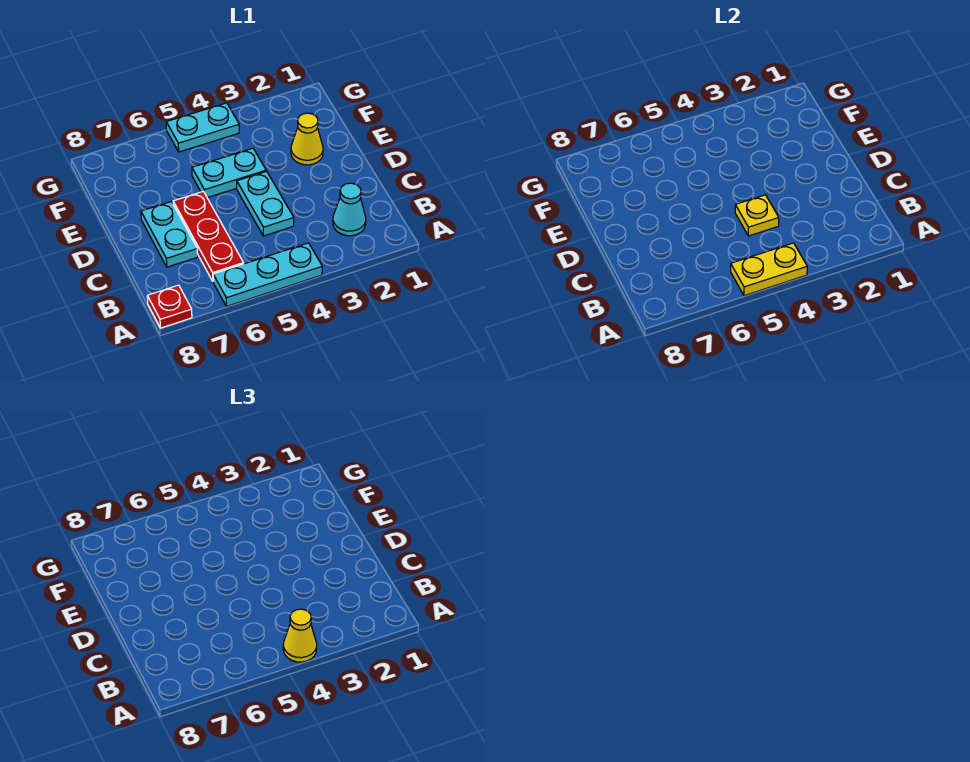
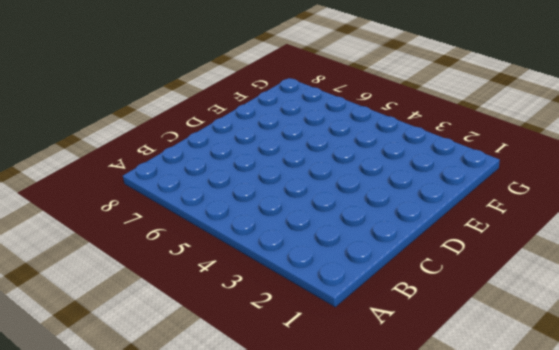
none -> cyan plate A4:A6 level 1
none -> red plate A8 level 1
none -> cyan cone B2 level 1

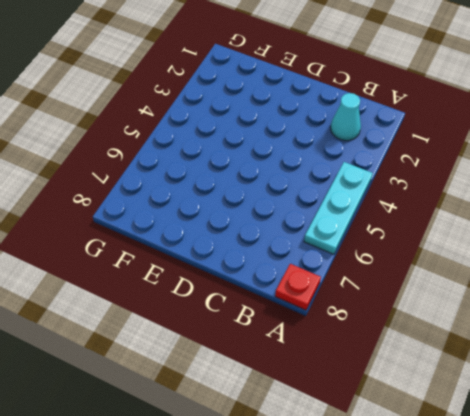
none -> red plate B6:D6 level 1
none -> cyan plate C4:D4 level 1
none -> cyan plate C7:D7 level 1

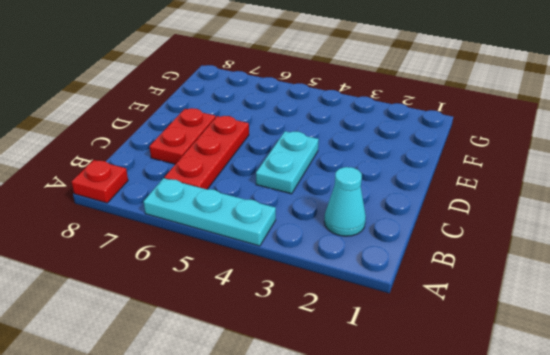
red plate C7:D7 level 1 -> cyan plate C7:D7 level 1
none -> yellow cone E2 level 1
none -> cyan plate E4:E5 level 1
none -> cyan plate G4:G5 level 1

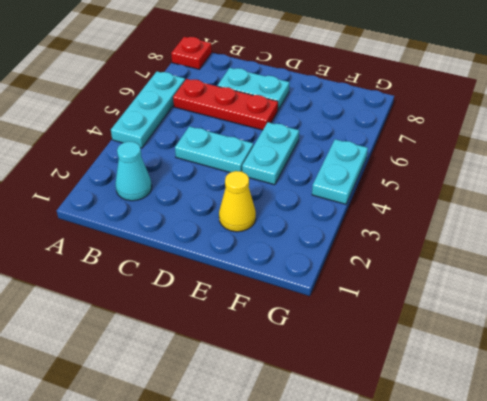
none -> yellow plate A4:A5 level 2
none -> yellow plate C4 level 2
none -> yellow cone A4 level 3

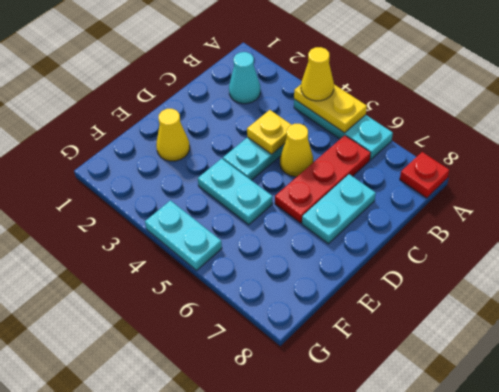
yellow cone C5 level 1 -> none

